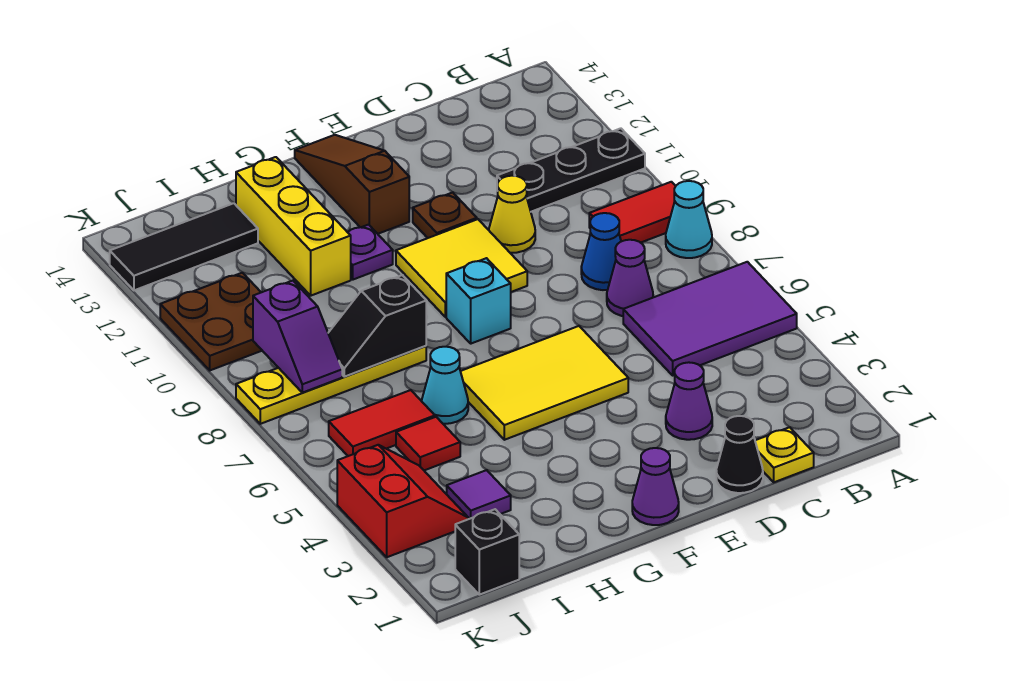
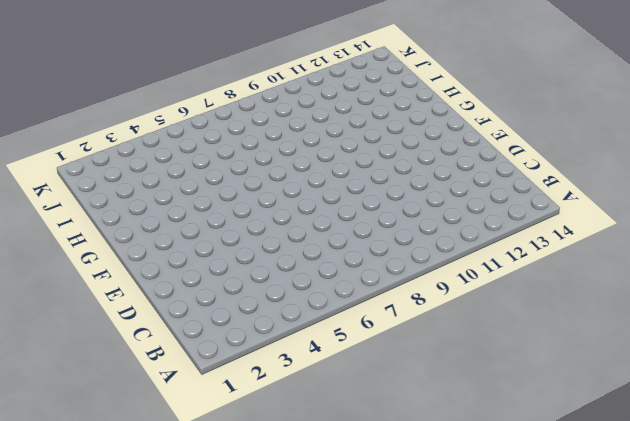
none -> purple tile A5:C6 level 1
none -> cyan cone A8 level 1
none -> red tile A9:B9 level 1

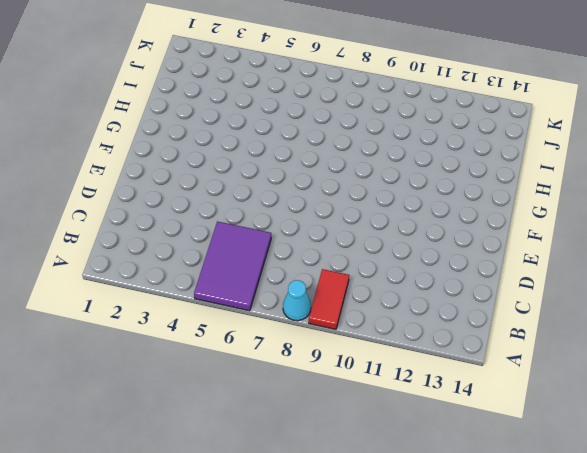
none -> black plate A11:C11 level 1
none -> yellow plate C1 level 1
none -> purple cone C7 level 1

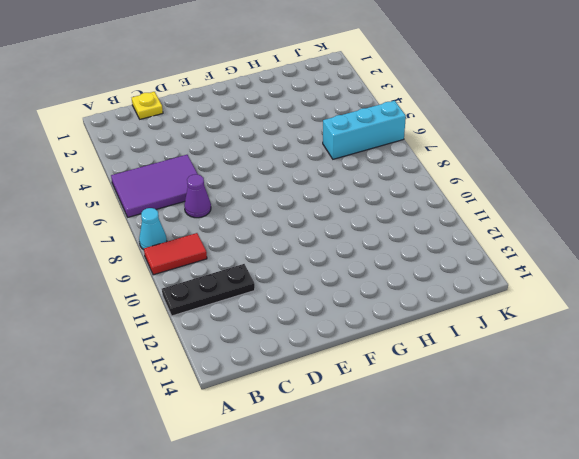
cyan brick I6:K6 level 1 -> red tile I6:J6 level 1
none -> blue cone C8 level 1
none -> black cone D1 level 1
none -> purple cone D3 level 1

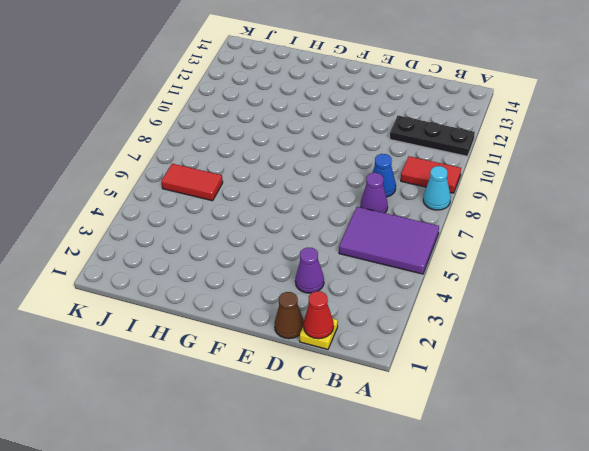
red cone C1 level 2 -> none
brown cone D1 level 1 -> black cone D1 level 1
none -> yellow cone D10 level 1
none -> yellow tile E5:G6 level 1
none -> yellow tile E9:F10 level 1

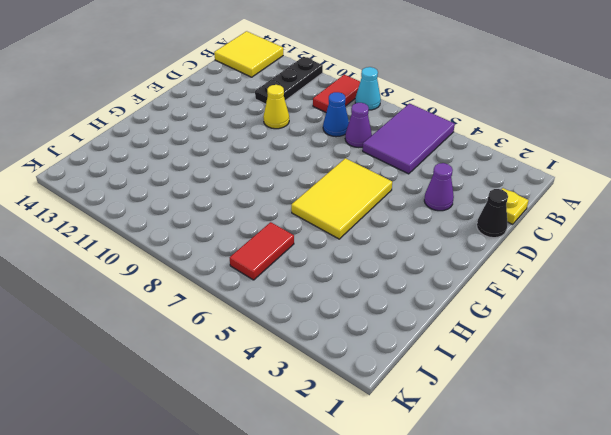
yellow tile A13:B14 level 1 -> yellow tile E9:F10 level 1
none -> brown plate E11 level 1
none -> purple cone F1 level 1
none -> cyan brick F8 level 1

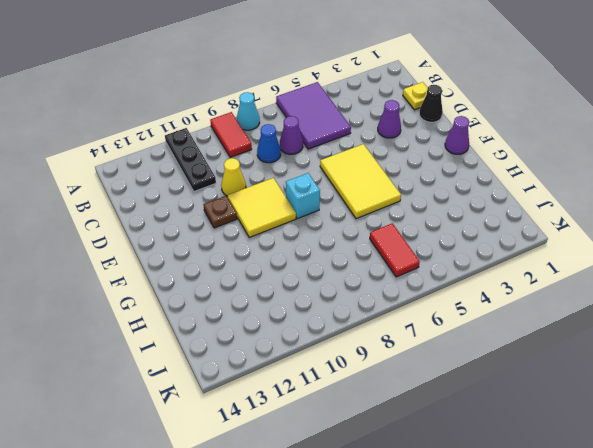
none -> brown slope F12:F14 level 1 top 12
none -> purple plate G11 level 1
none -> cyan cone H6 level 1

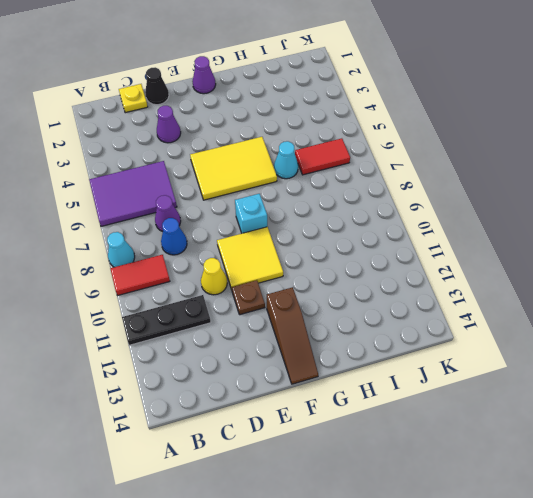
none -> purple plate G11 level 1
none -> yellow plate H8:K8 level 1
none -> yellow brick H11:H13 level 1

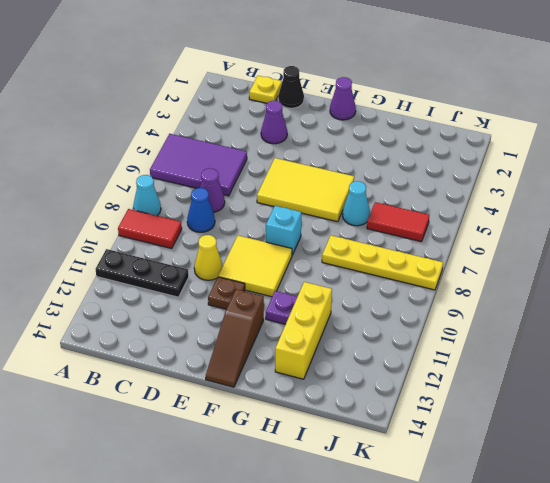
none -> purple tile I3 level 1
none -> red tile I5 level 1
none -> black tile I13:K13 level 1

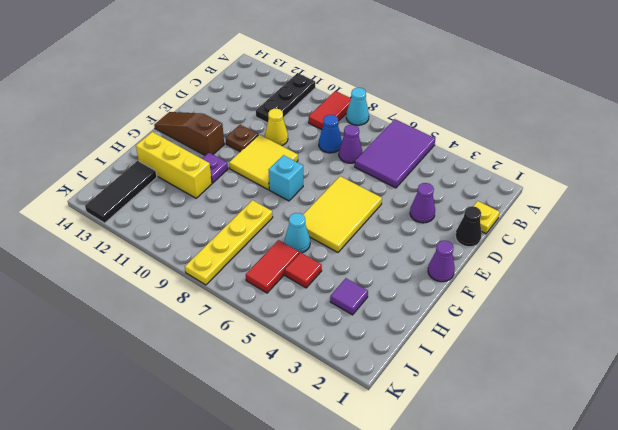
none -> black brick J1 level 1
none -> red slope J3:K4 level 1 top K
none -> brown plate J10:K11 level 1

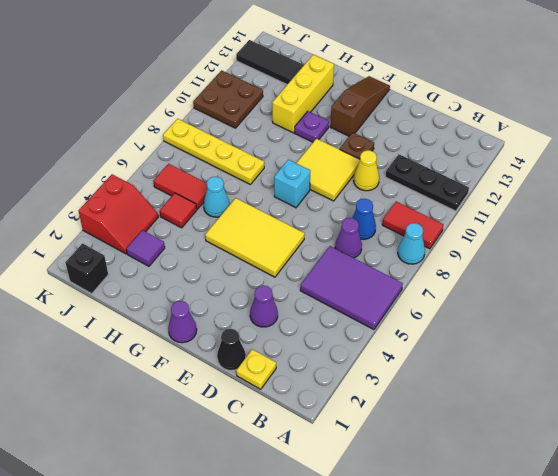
none -> black slope H8:I8 level 2 top H
none -> purple slope J8:J9 level 2 top 9

